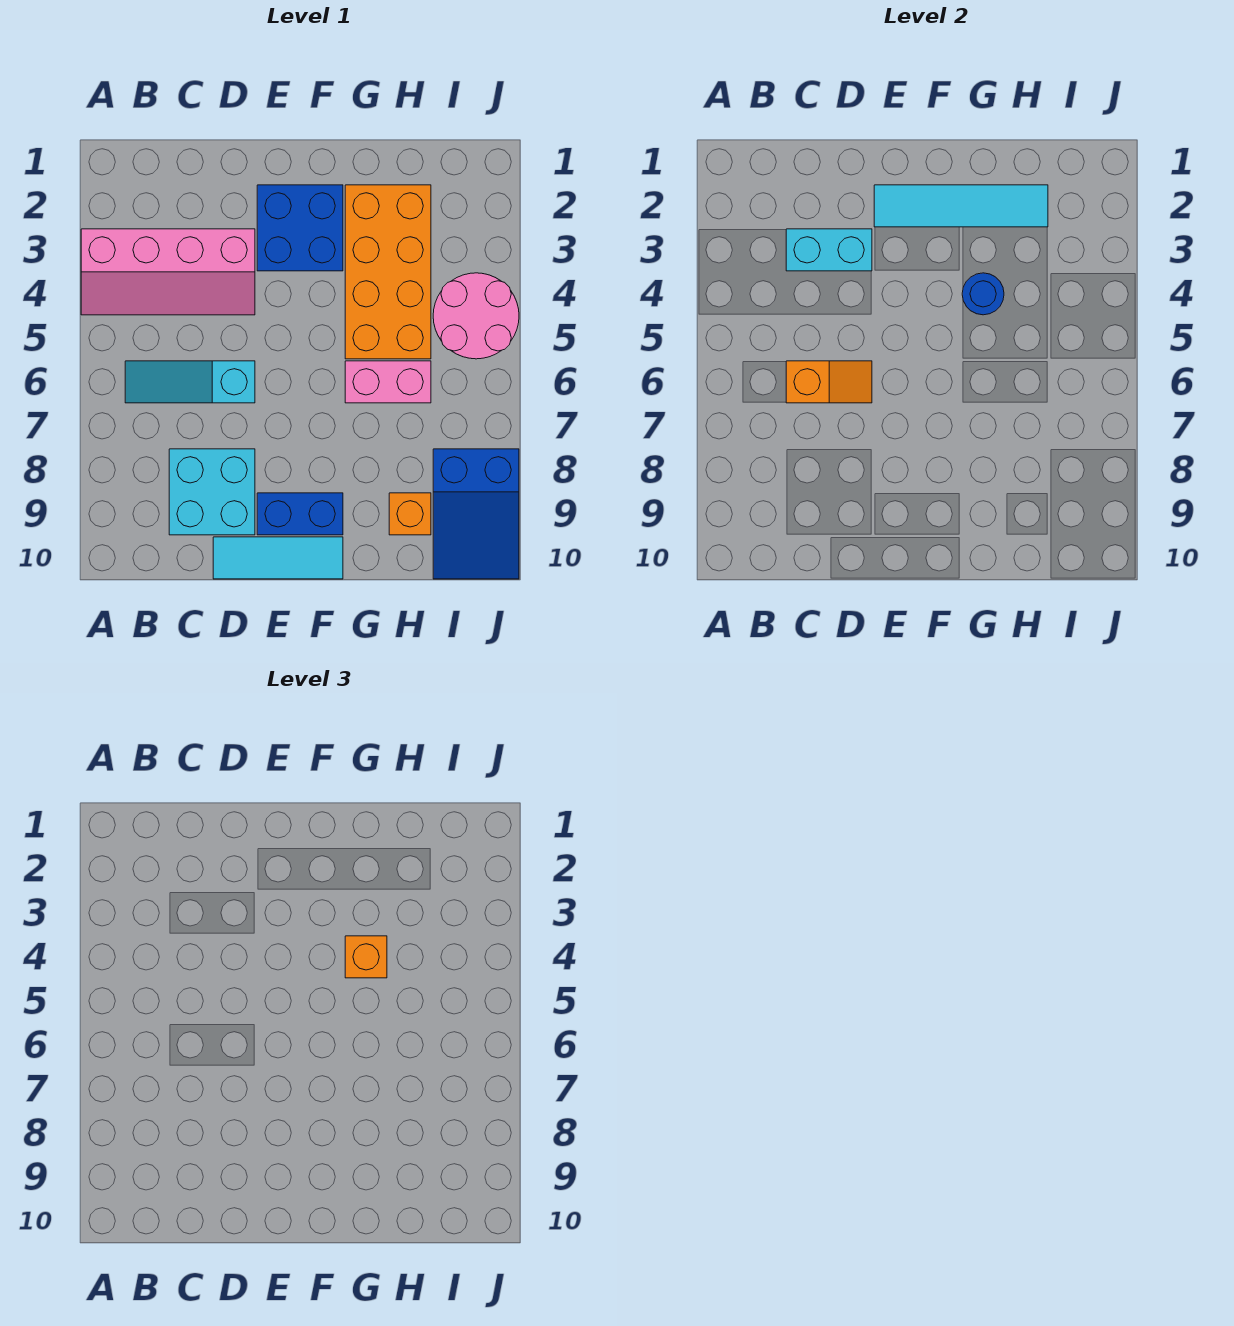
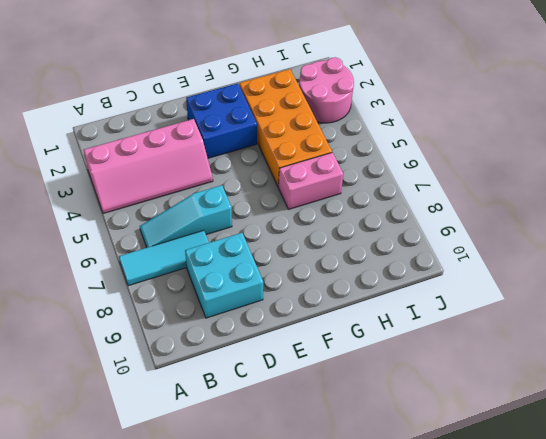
cyan tile A7:C7 level 1 -> cyan tile D10:F10 level 1
pink round brick I2:J3 level 1 -> pink round brick I4:J5 level 1
none -> blue brick E9:F9 level 1
none -> orange brick H9 level 1
none -> blue slope I8:J10 level 1 top 8

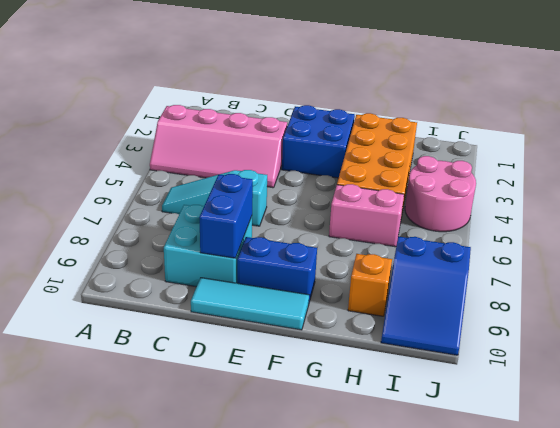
blue brick D8:D9 level 2 -> none
none -> cyan brick C3:D3 level 2
none -> orange slope C6:D6 level 2 top C
none -> cyan tile E2:H2 level 2

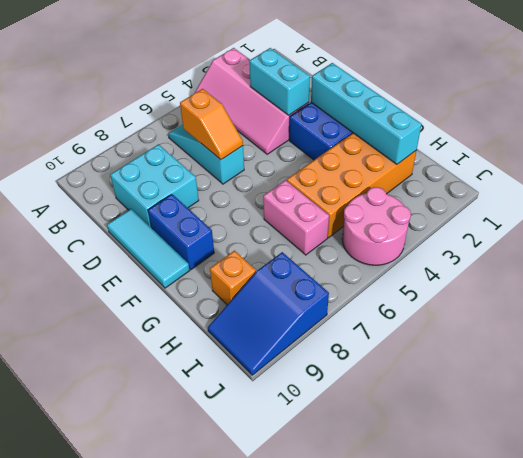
cyan brick E2:H2 level 2 -> cyan tile E2:H2 level 2
none -> blue round brick G4 level 2
none -> orange brick G4 level 3

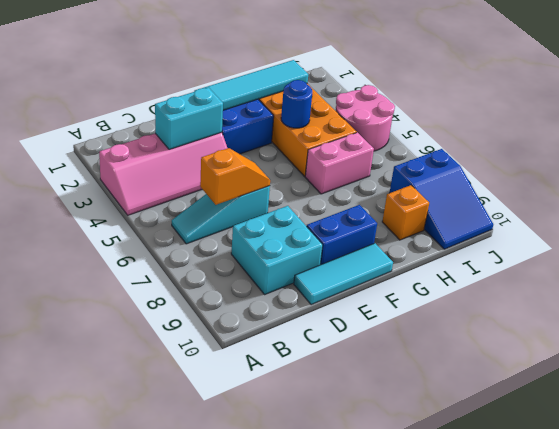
none -> orange brick G4 level 3

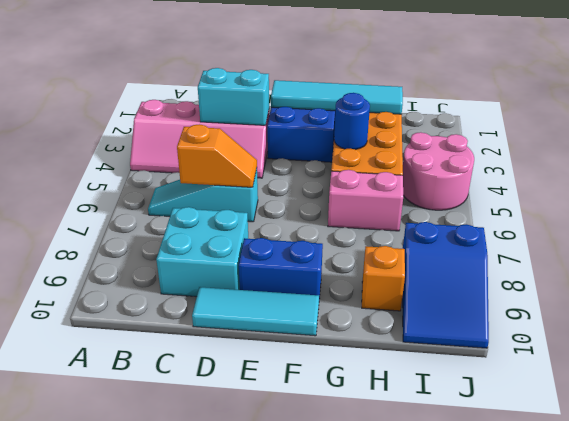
none -> orange brick G4 level 3

